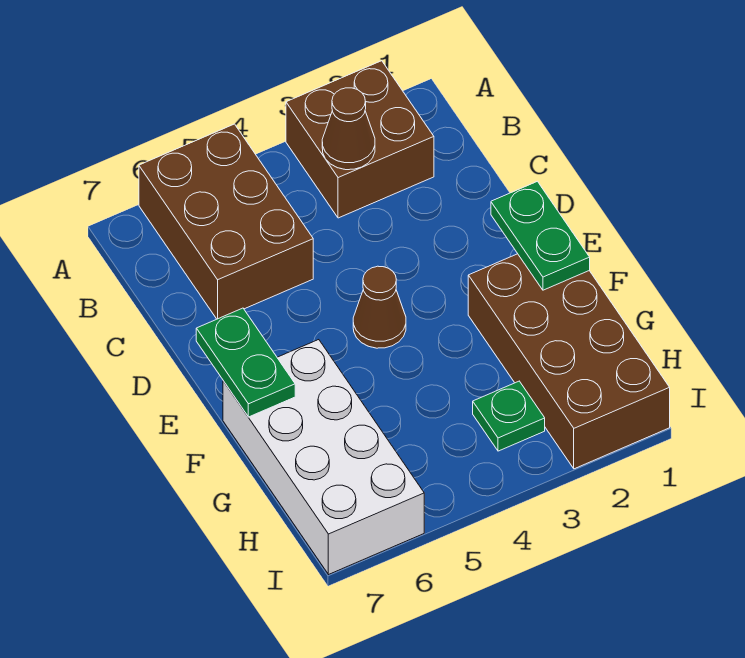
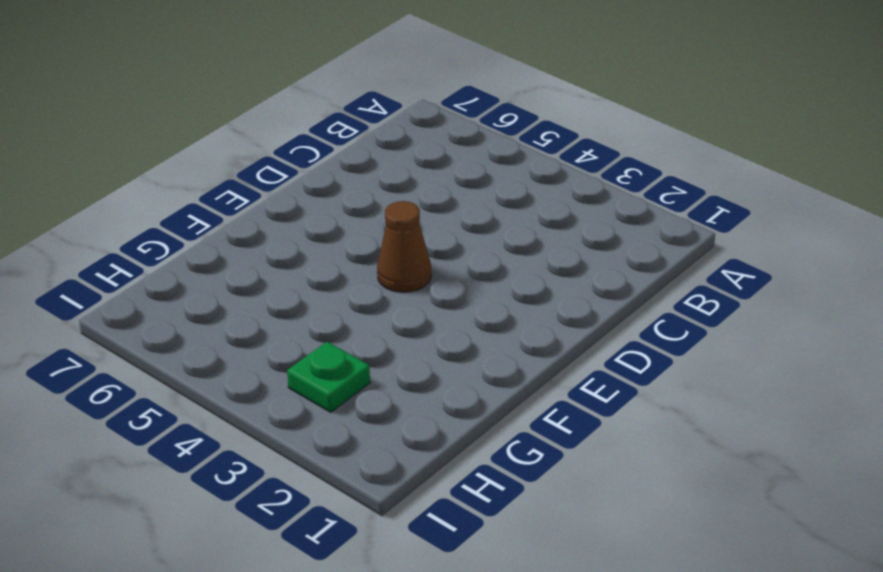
none -> brown brick A2:B3 level 1
none -> brown brick A5:C6 level 1

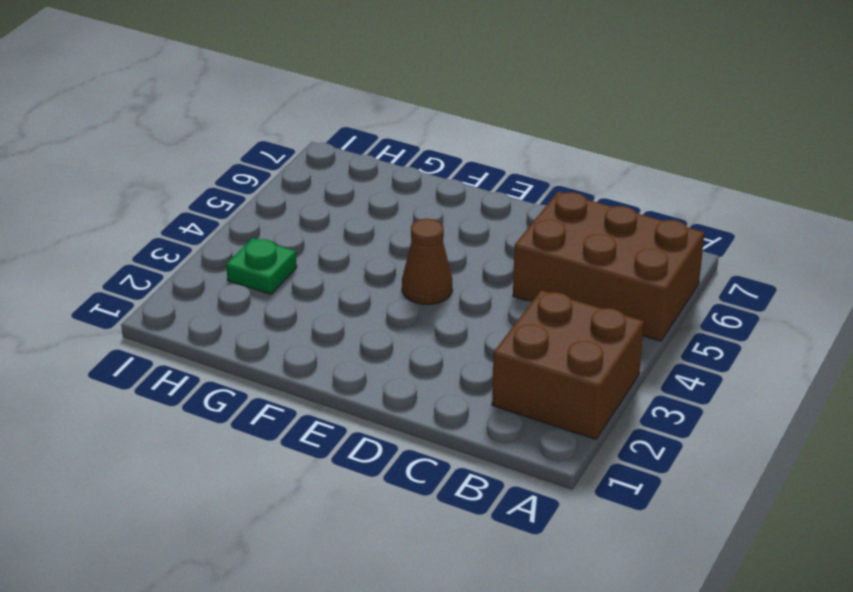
none -> brown brick F1:I2 level 1
none -> white brick F6:I7 level 1

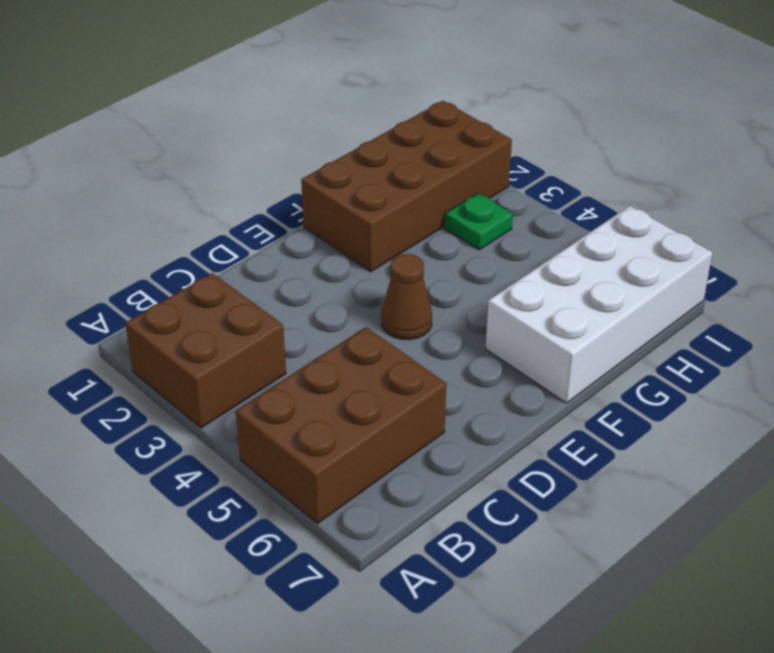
none -> brown cone B3 level 2
none -> green plate E1:F1 level 2

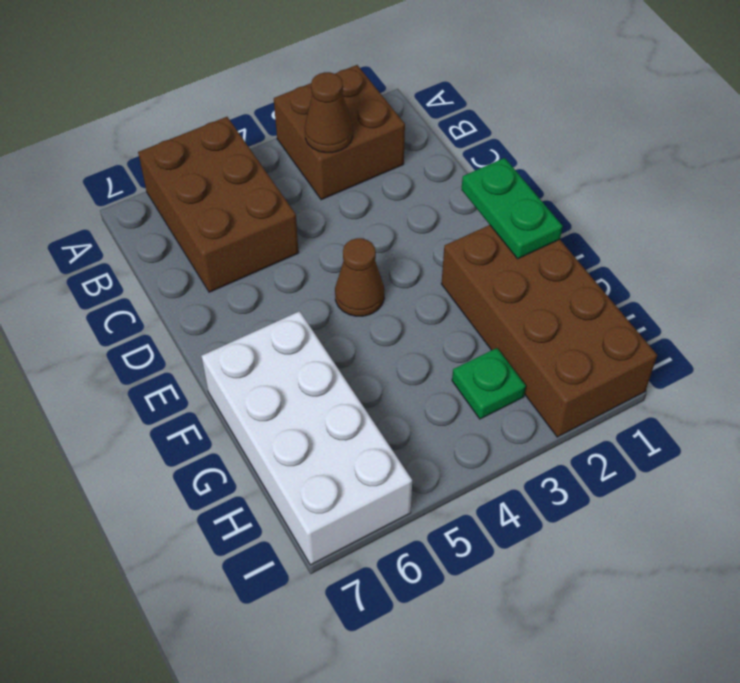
none -> green plate E7:F7 level 2

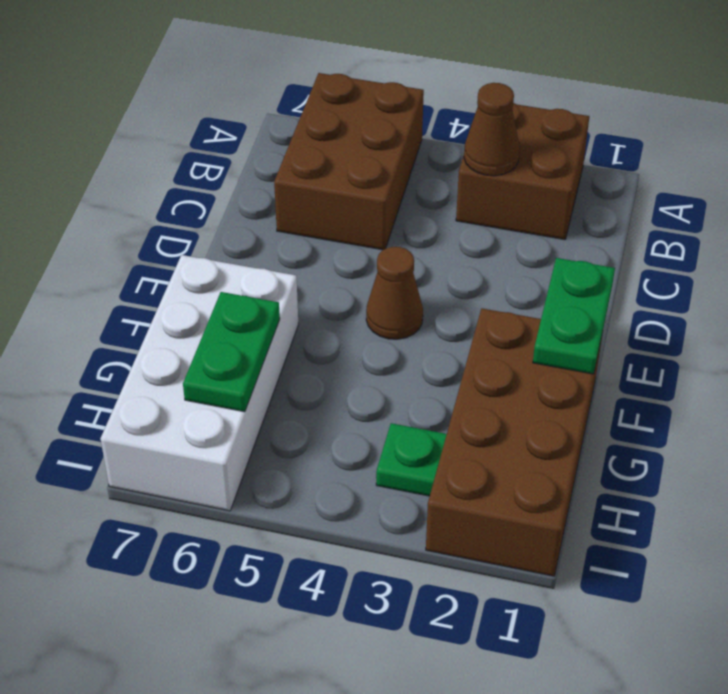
green plate G6:H6 level 2 -> green plate E7:F7 level 2

